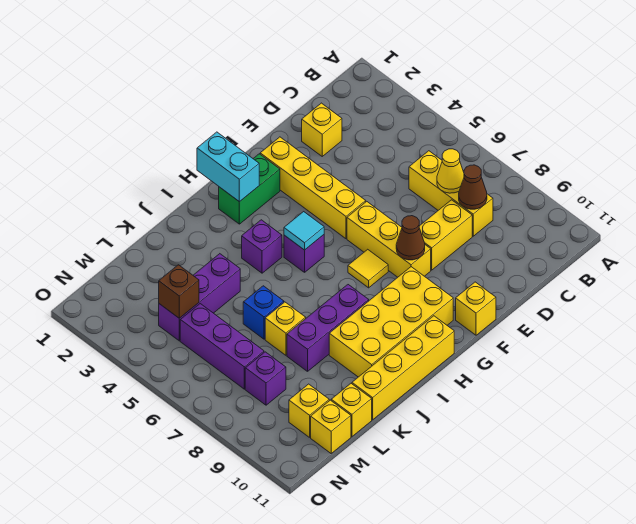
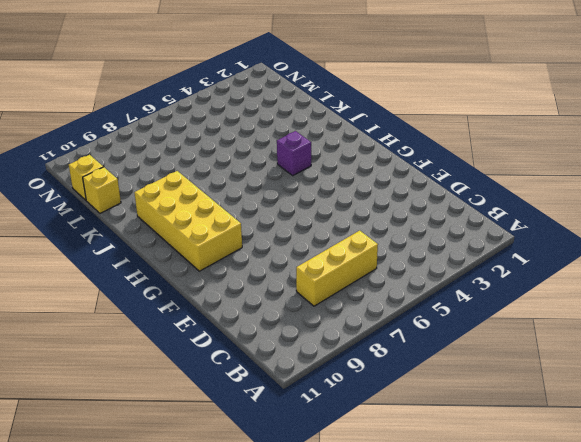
none -> yellow brick D2 level 1
none -> yellow brick D8:E8 level 1
none -> yellow brick F2:F5 level 1

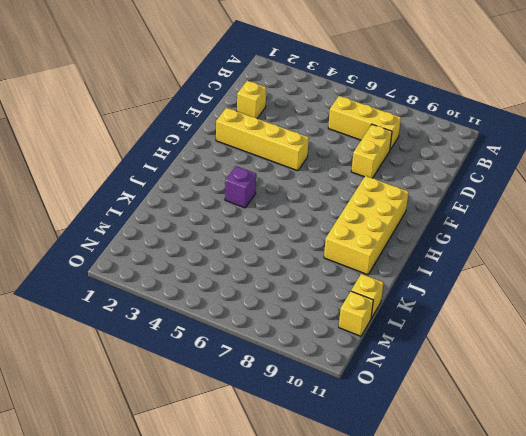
none -> yellow brick F6:F8 level 1
none -> yellow brick F11 level 1
none -> green brick G2:H2 level 1

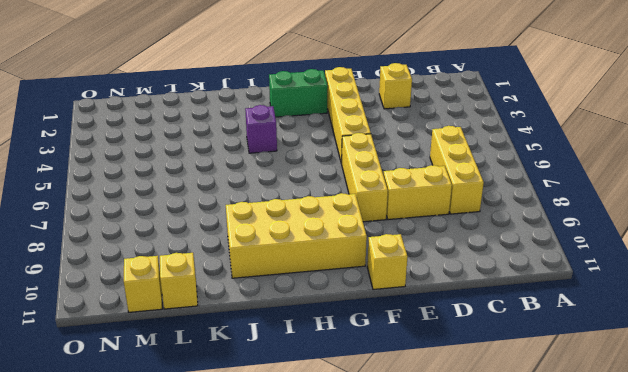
none -> yellow tile G7 level 1
none -> purple brick H5 level 1
none -> yellow brick H11:K11 level 1

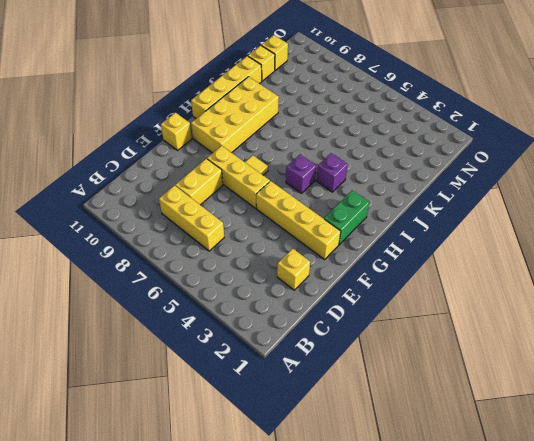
none -> purple brick I8:K8 level 1
none -> purple brick K4:M4 level 1
none -> blue brick K6 level 1

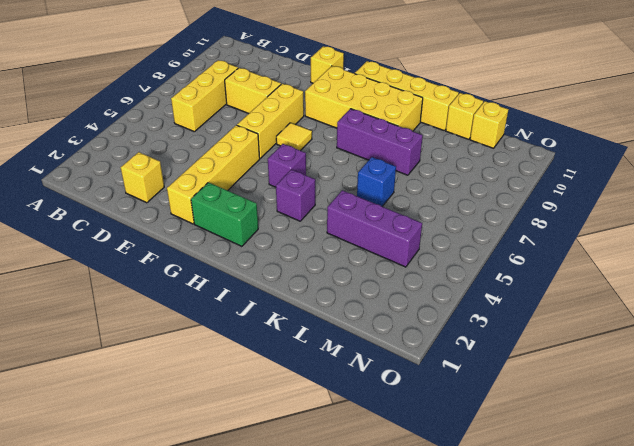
none -> yellow brick K7 level 1
none -> purple brick M5:M7 level 1
none -> purple brick M8 level 1

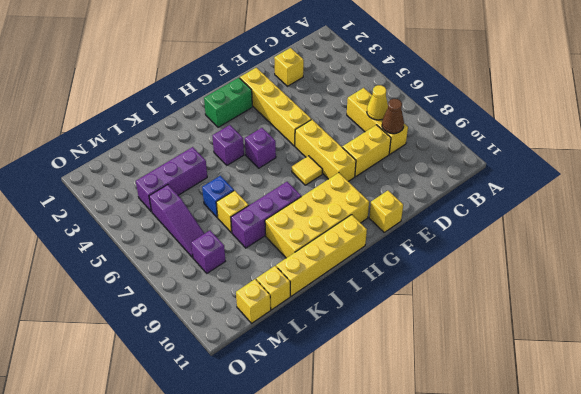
purple slope M5:M7 level 1 top 5 -> purple brick M5:M7 level 1
none -> yellow brick M10 level 1
none -> brown cone F8 level 2
none -> cyan brick H1:H2 level 2

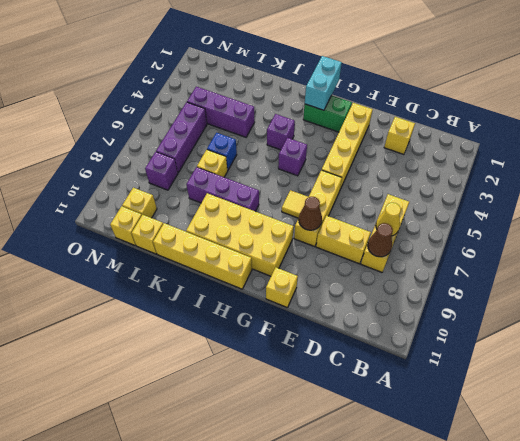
none -> cyan tile H5 level 2
none -> brown brick M4 level 2

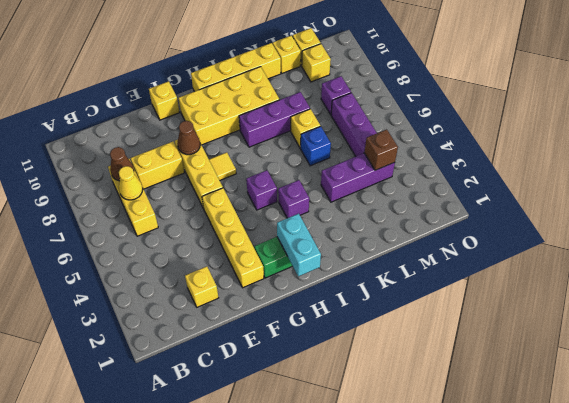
none -> cyan tile H5 level 2

